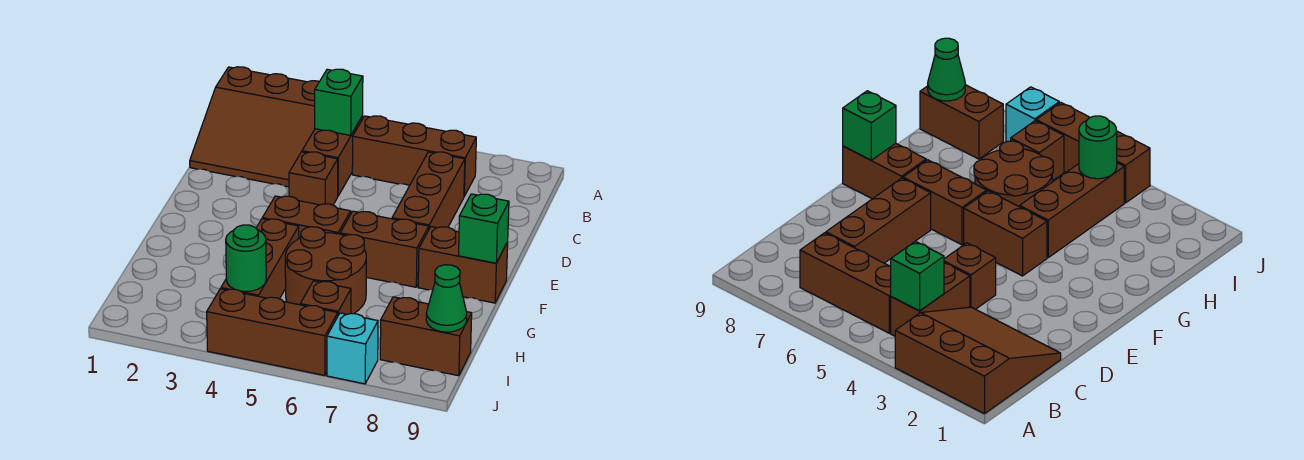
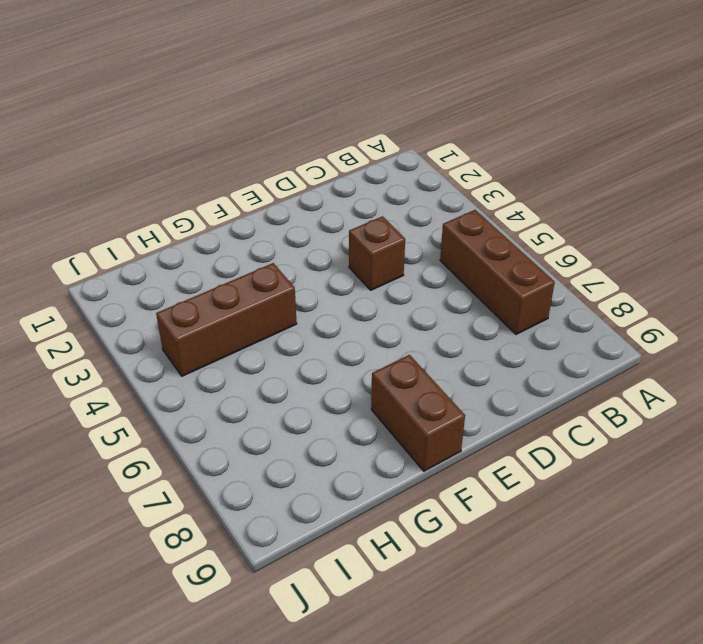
none -> brown slope A1:C3 level 1 top A
none -> brown brick B4:C4 level 1
none -> brown brick C7:E7 level 1

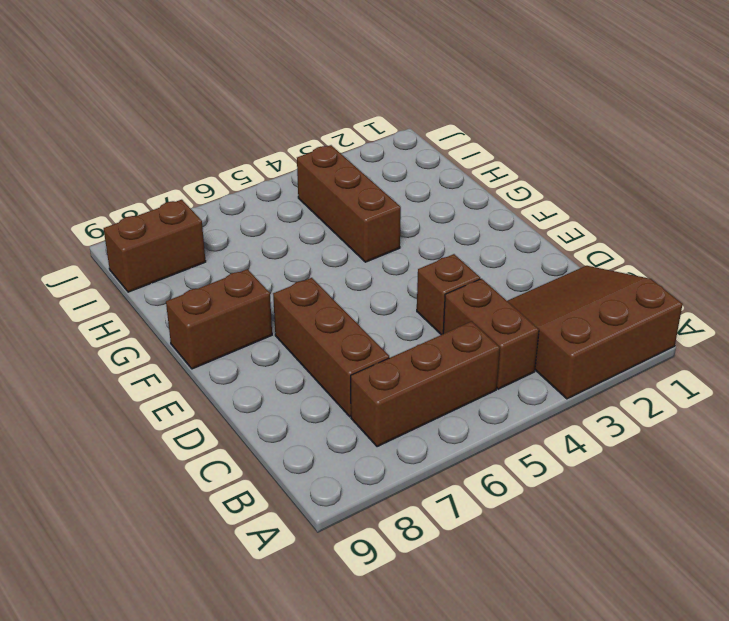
none -> brown brick F4:F5 level 1
none -> brown brick F6:F7 level 1
none -> brown round brick G5:H6 level 1

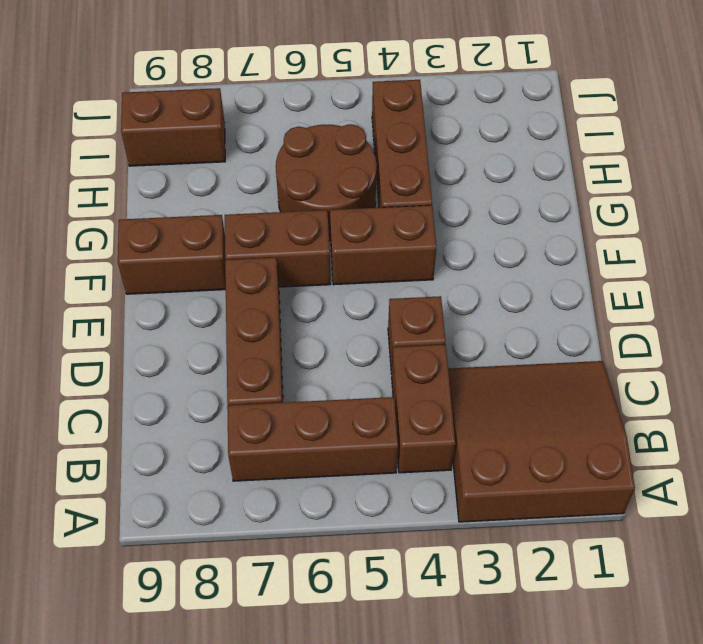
none -> brown brick I6 level 1
none -> brown brick J4:J6 level 1
none -> cyan brick J7 level 1

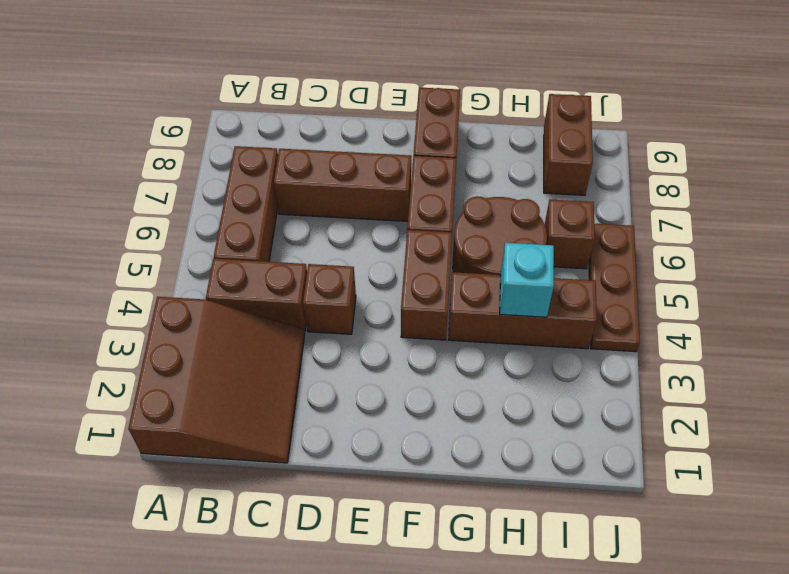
cyan brick H4 level 2 -> cyan brick J7 level 1
brown plate J4:J6 level 1 -> brown brick J4:J6 level 1
none -> green brick B4 level 2
none -> green brick F9 level 2
none -> green round brick I4 level 2

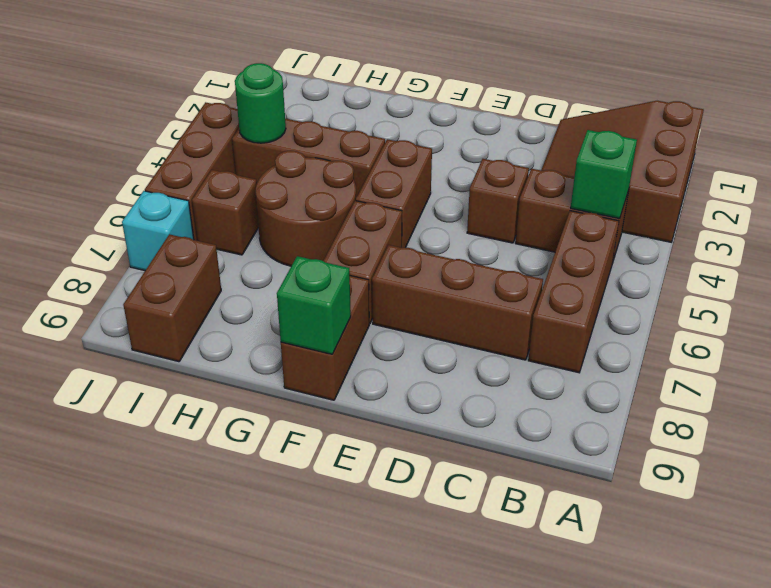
none -> green cone I9 level 2

